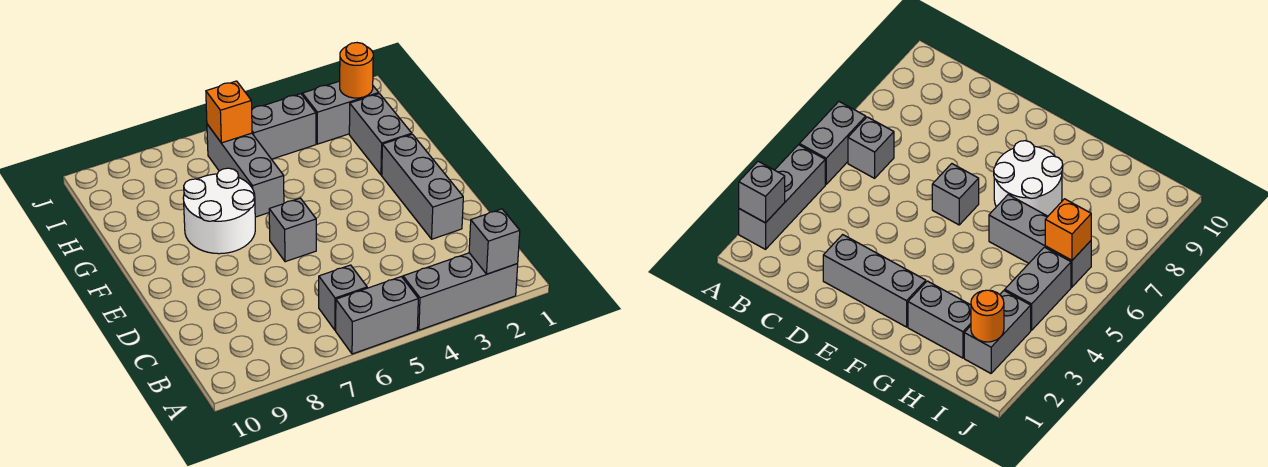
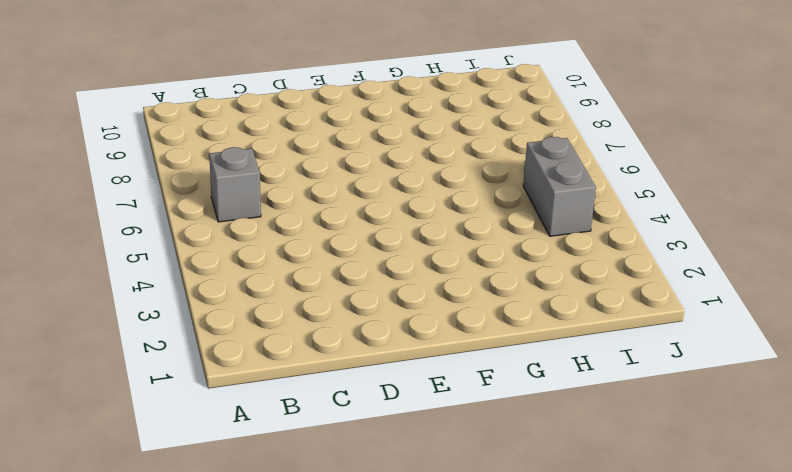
none -> grey brick A2:A4 level 1
none -> grey brick A5:A6 level 1
none -> grey brick D2:F2 level 1

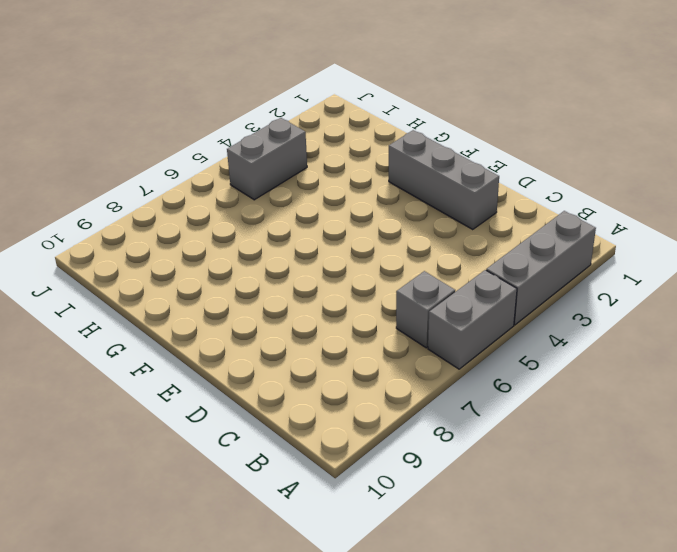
none -> grey brick E6 level 1
none -> white round brick F7:G8 level 1
none -> grey brick G2:H2 level 1

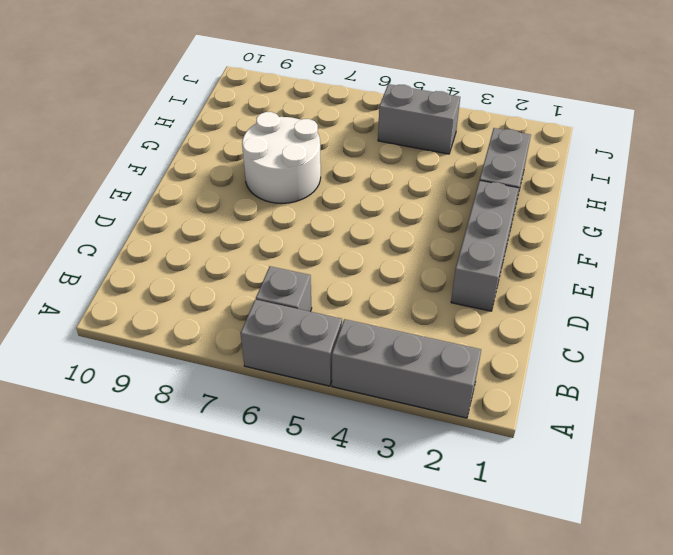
none -> grey brick E6 level 1
none -> grey brick G6:I6 level 1
none -> grey brick I2:I3 level 1

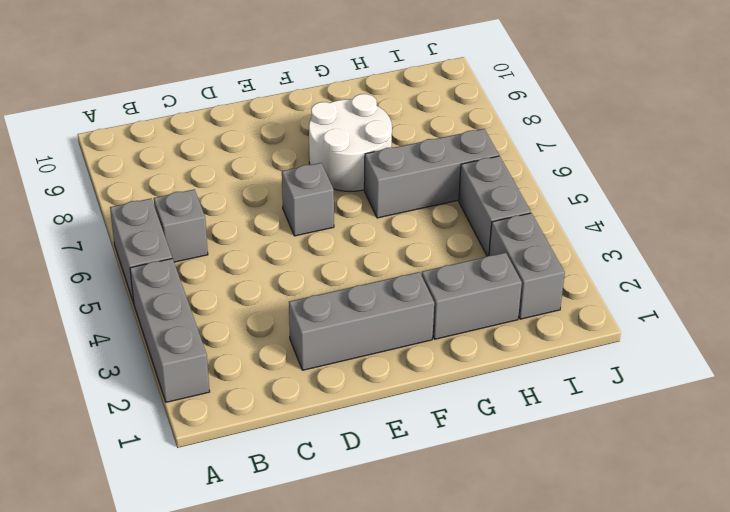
none -> grey brick A2 level 2
none -> orange round brick I2 level 2
none -> orange brick I6 level 2

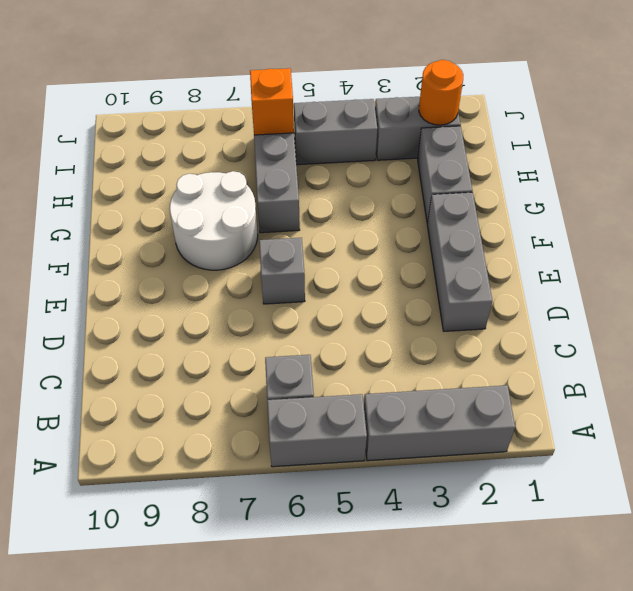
none -> grey brick A2 level 2

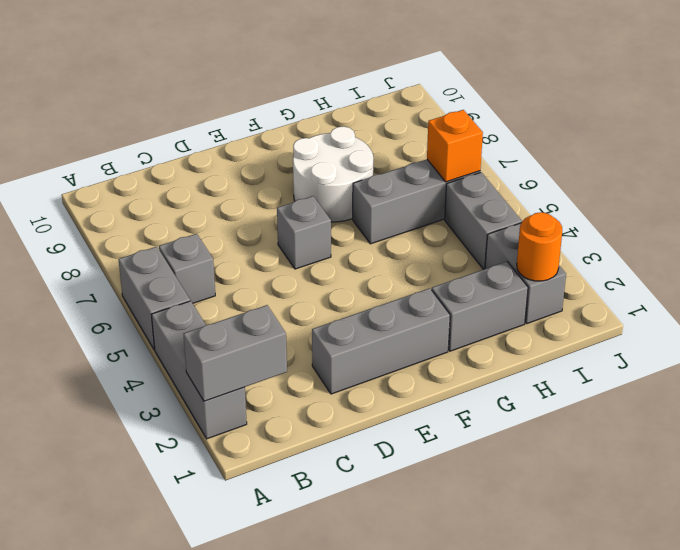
grey brick A2:B2 level 2 -> grey brick A2 level 2

